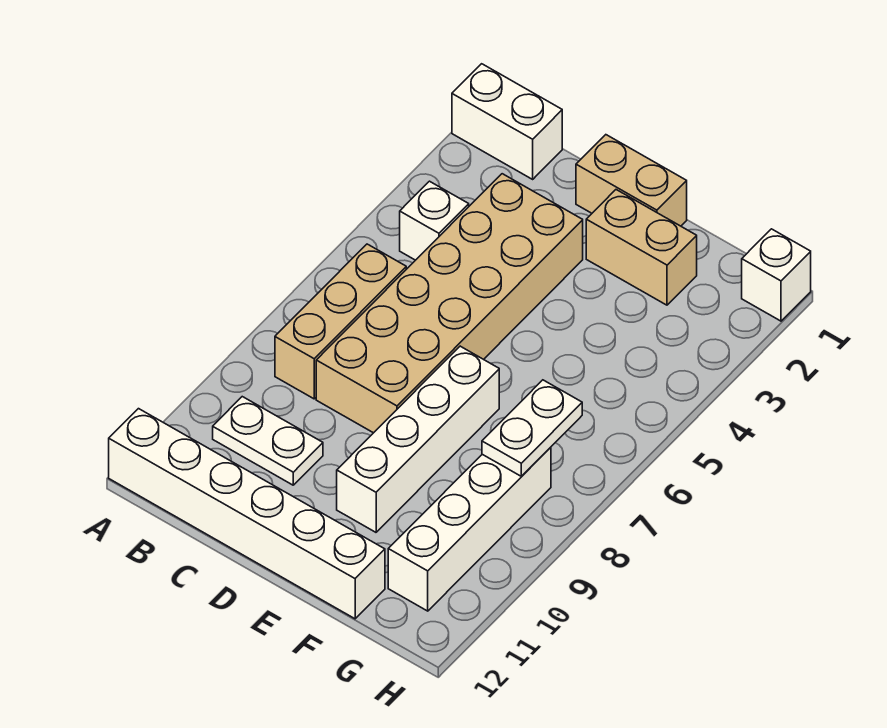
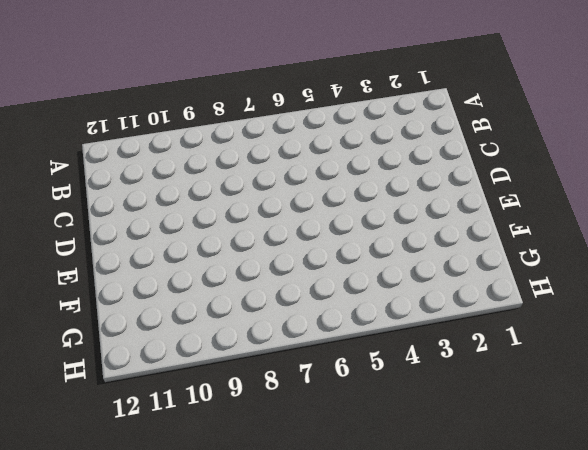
none -> white brick A1:B1 level 1
none -> white brick A12:F12 level 1
none -> white brick B4 level 1

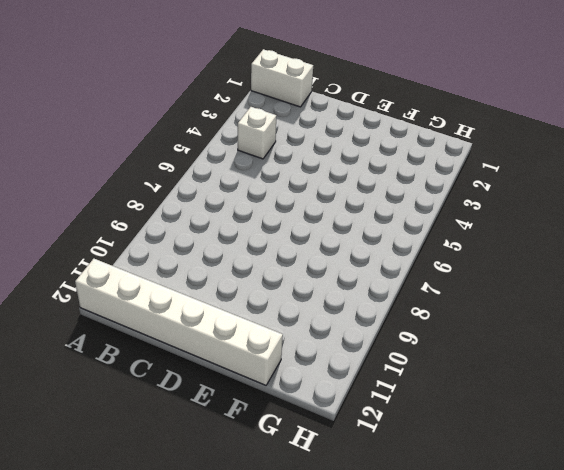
none -> tan brick B6:B8 level 1
none -> white plate B10:C10 level 1
none -> tan brick C3:D8 level 1

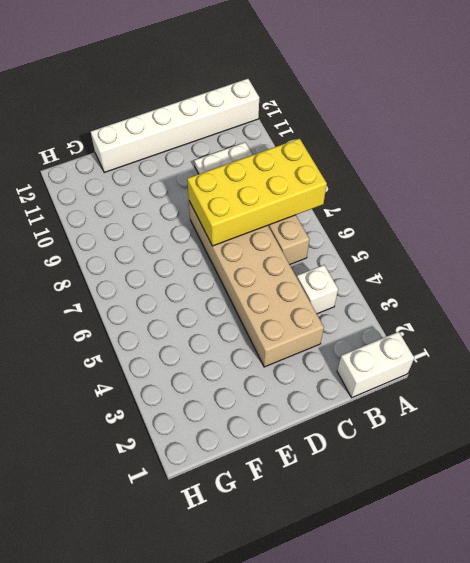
yellow brick A7:D8 level 2 -> none
none -> tan brick D1:E1 level 1
none -> tan brick E2:F2 level 1
none -> white brick E7:E10 level 1

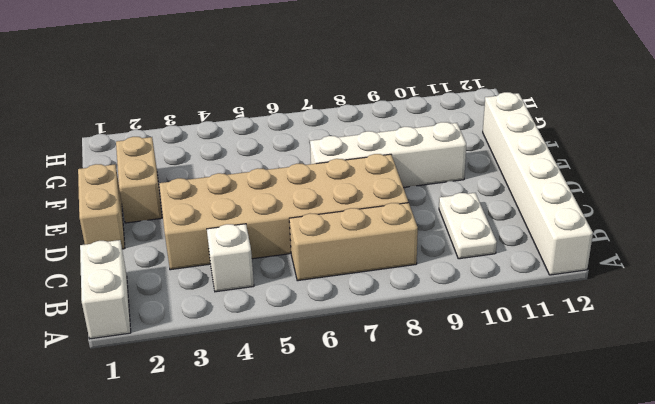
none -> white brick G8:G11 level 1
none -> white brick H1 level 1
none -> white plate G7:G8 level 2

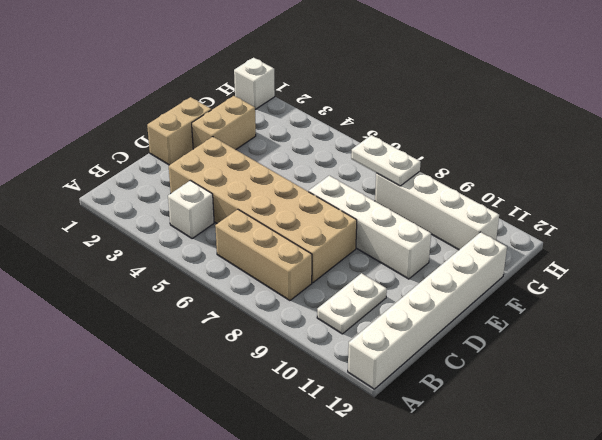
none -> white brick A1:B1 level 1

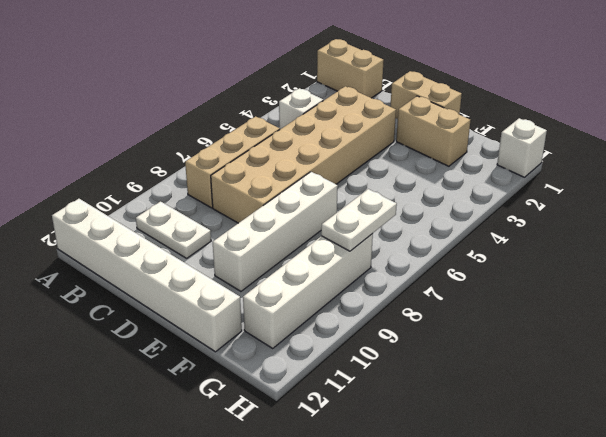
tan brick A1:B1 level 1 -> white brick A1:B1 level 1

